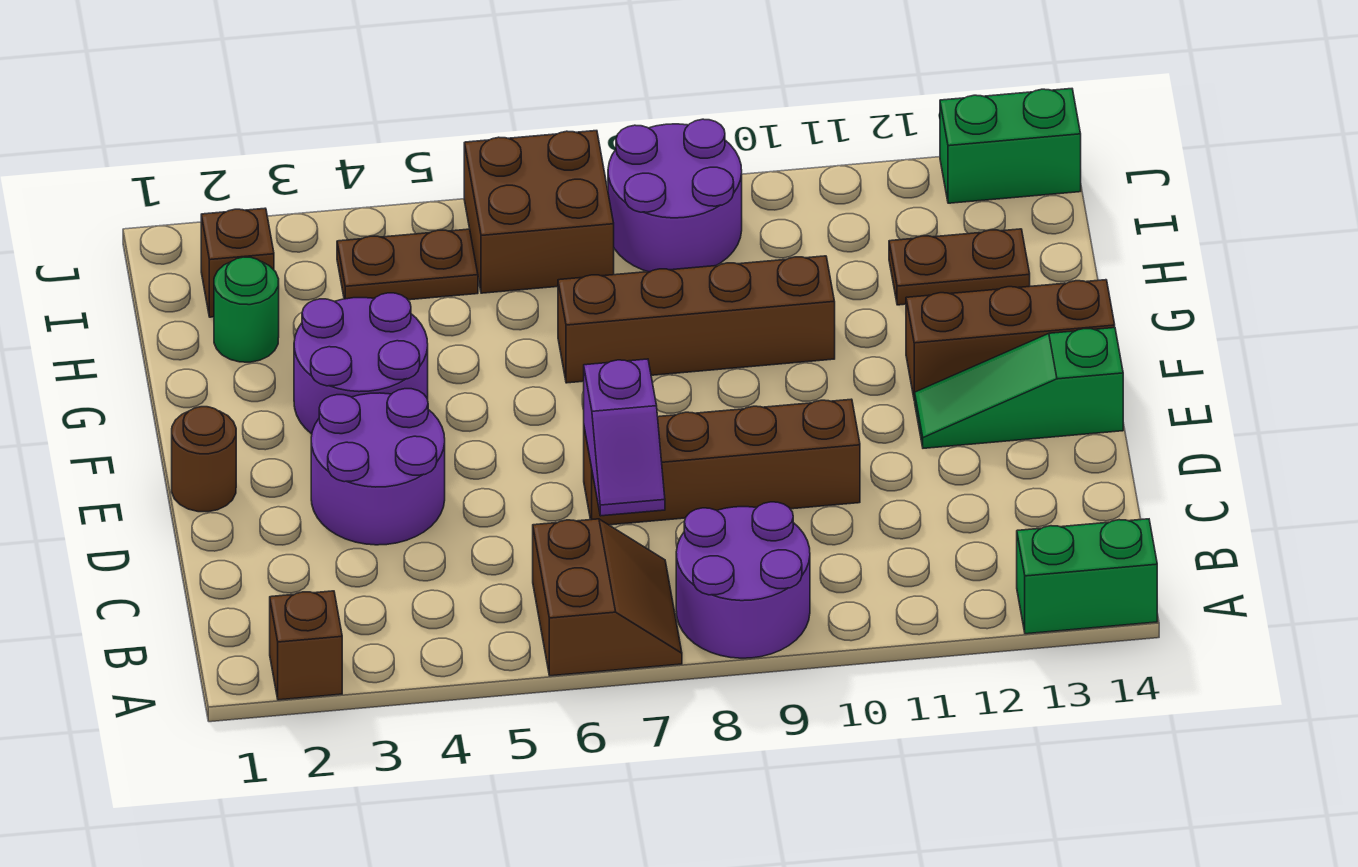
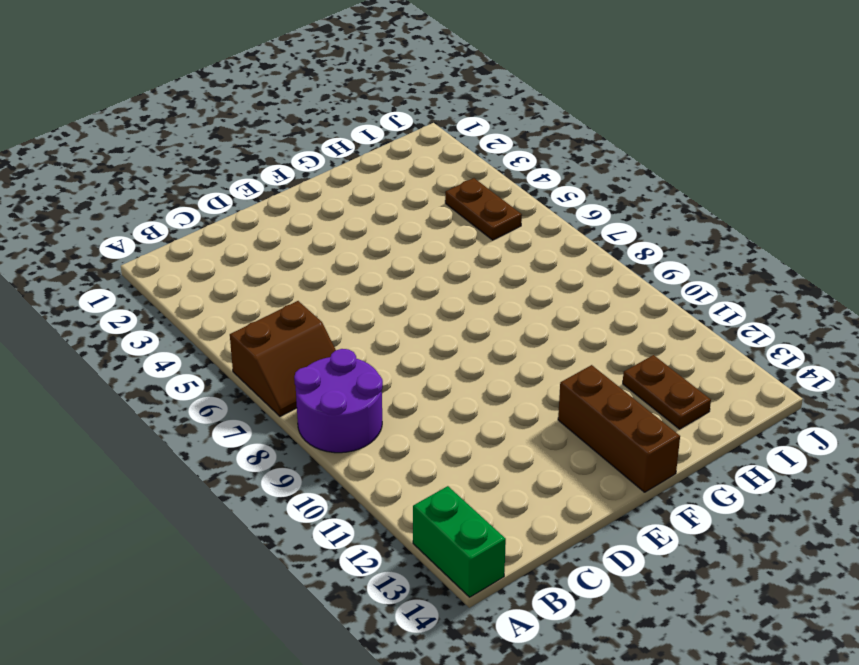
none -> brown brick A2 level 1
none -> purple round brick D3:E4 level 1
none -> brown brick D7:D10 level 1

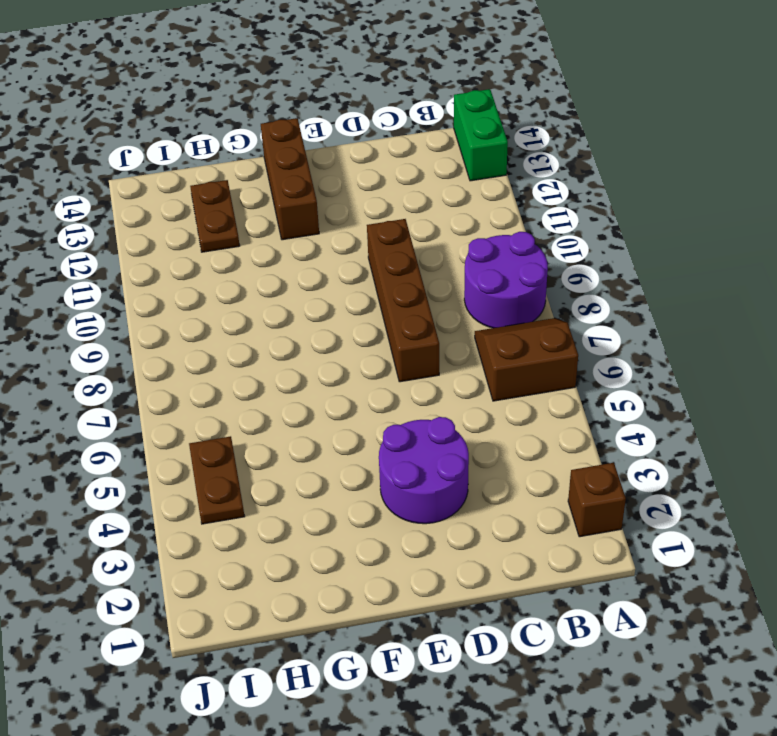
none -> brown round brick E1 level 1
none -> green slope E12:E14 level 1 top 14
none -> purple round brick F3:G4 level 1

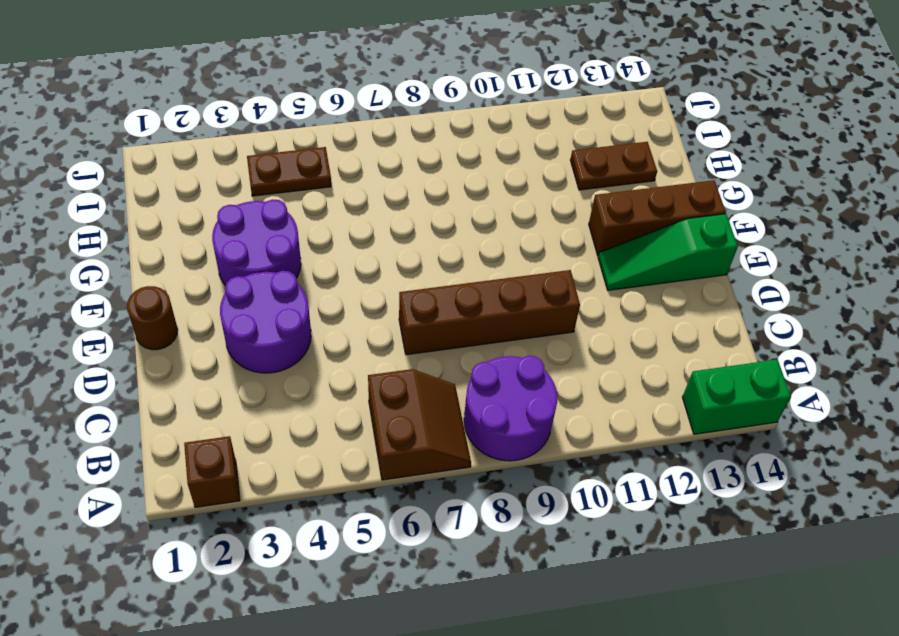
none -> brown brick G7:G10 level 1
none -> green round brick H2 level 1
none -> brown brick I2 level 1

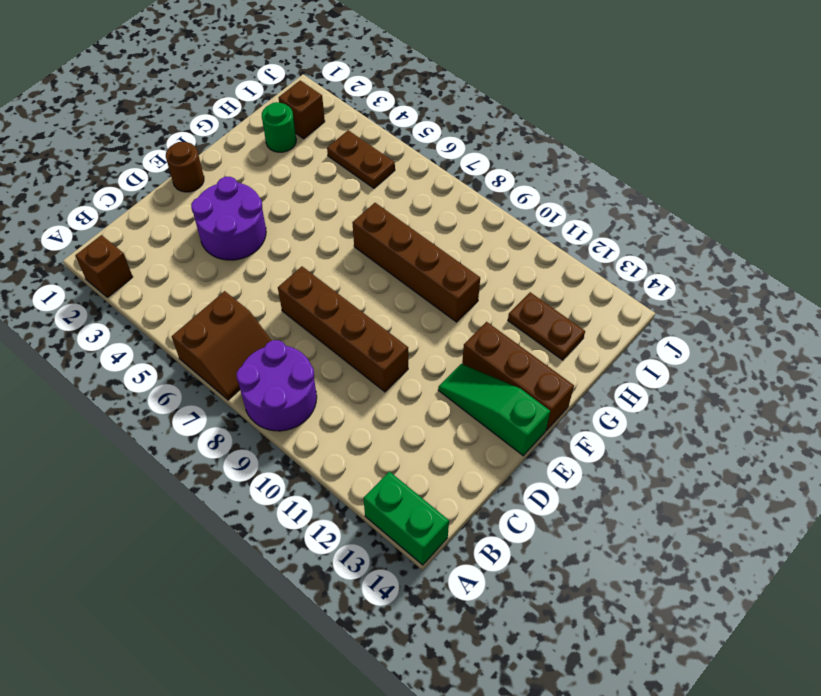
none -> purple round brick F3:G4 level 1
none -> brown brick I6:J7 level 1
none -> purple round brick I8:J9 level 1

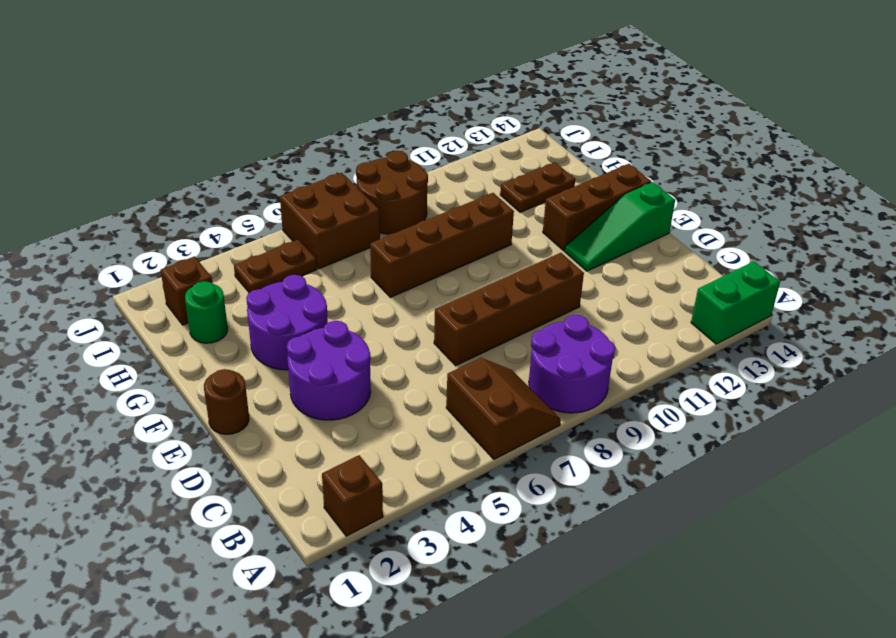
brown round brick I8:J9 level 1 -> purple round brick I8:J9 level 1
none -> green brick J13:J14 level 1
none -> purple slope C7:D7 level 2 top D

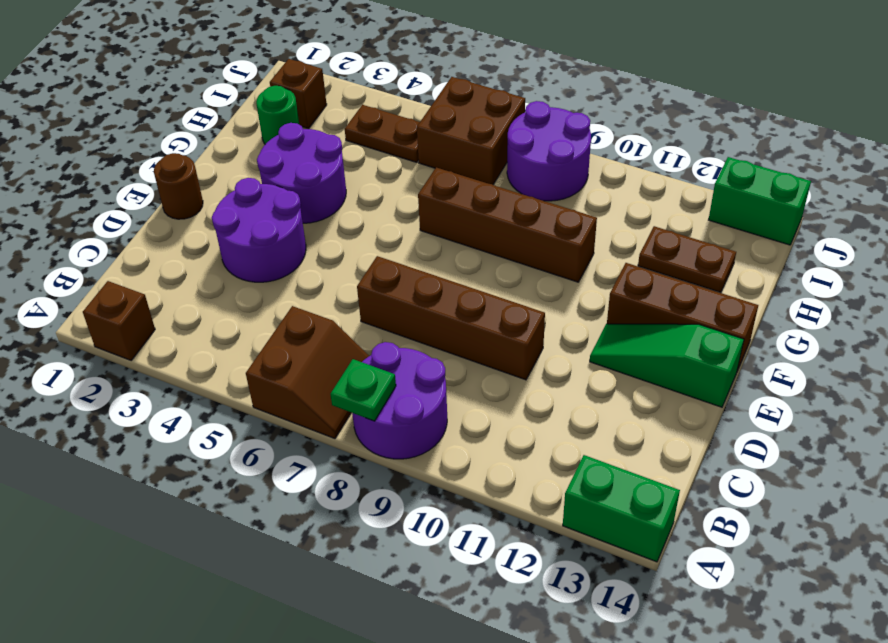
green plate A8 level 2 -> none
none -> purple slope C7:D7 level 2 top D

